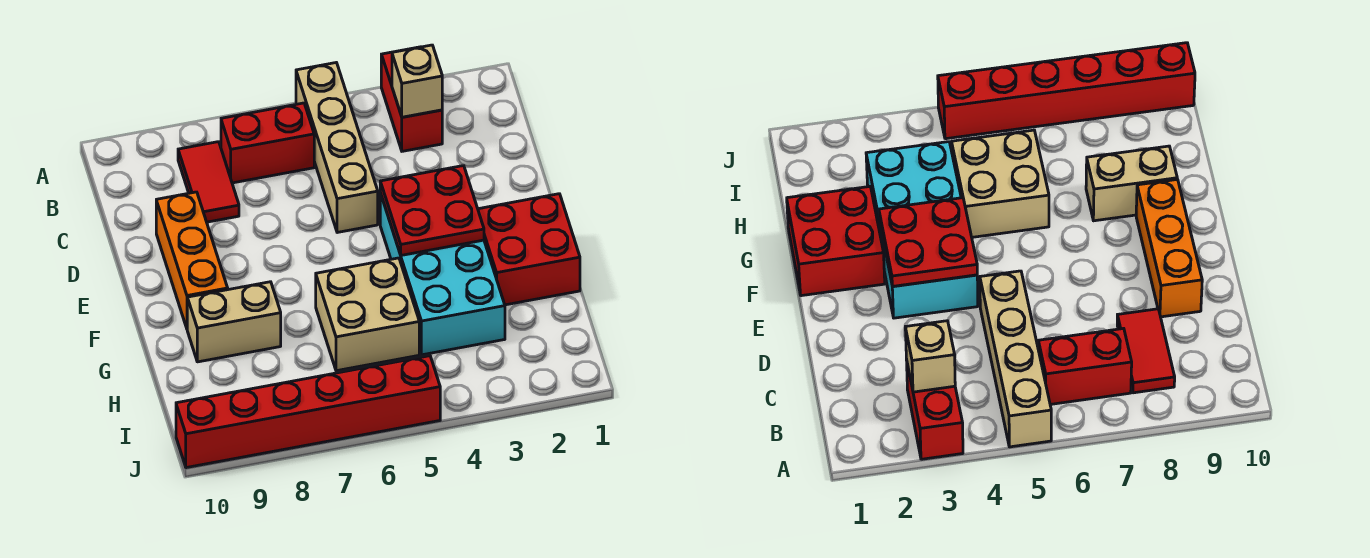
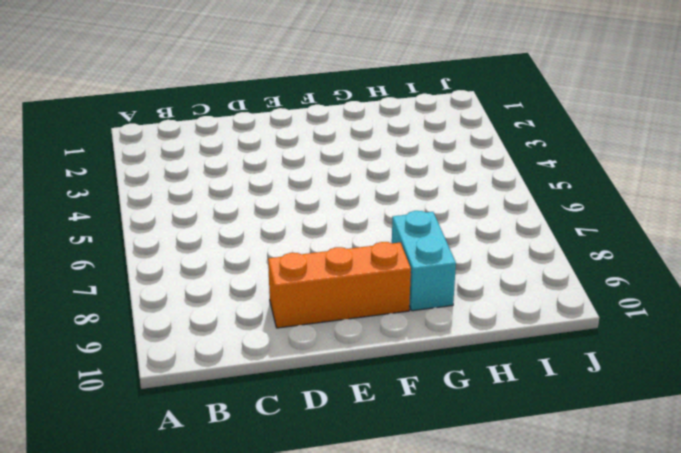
cyan brick G8:G9 level 1 -> tan brick G8:G9 level 1
none -> red brick A3:B3 level 1
none -> tan brick A5:D5 level 1
none -> red brick B6:B7 level 1

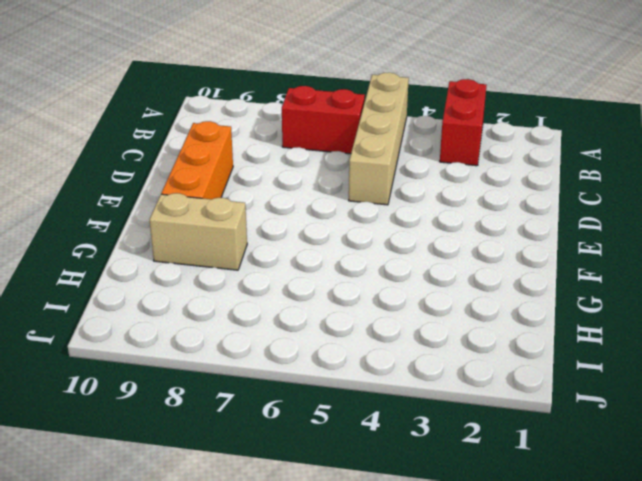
none -> red tile B8:C8 level 1
none -> cyan brick E3:H4 level 1
none -> red brick F1:G2 level 1

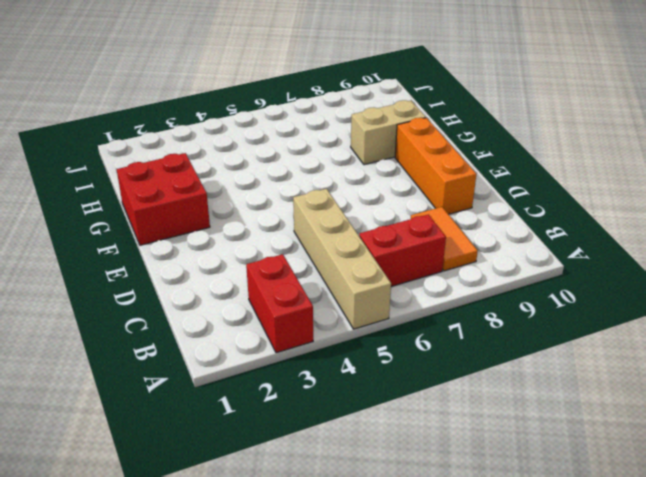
orange tile B8:C8 level 1 -> red tile B8:C8 level 1
none -> cyan brick E3:H4 level 1
none -> tan brick G5:H6 level 1
none -> red brick J5:J10 level 1

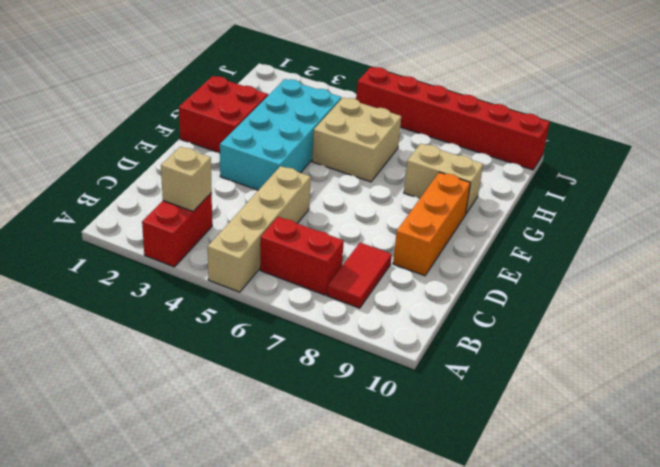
none -> red plate E3:F4 level 2

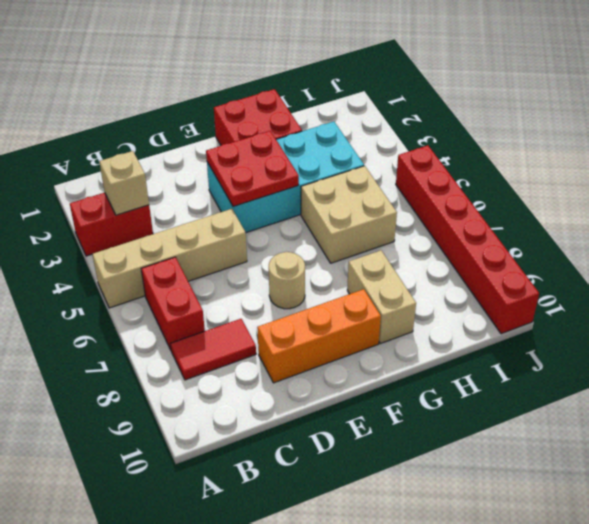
tan round brick E7 level 1 -> none

